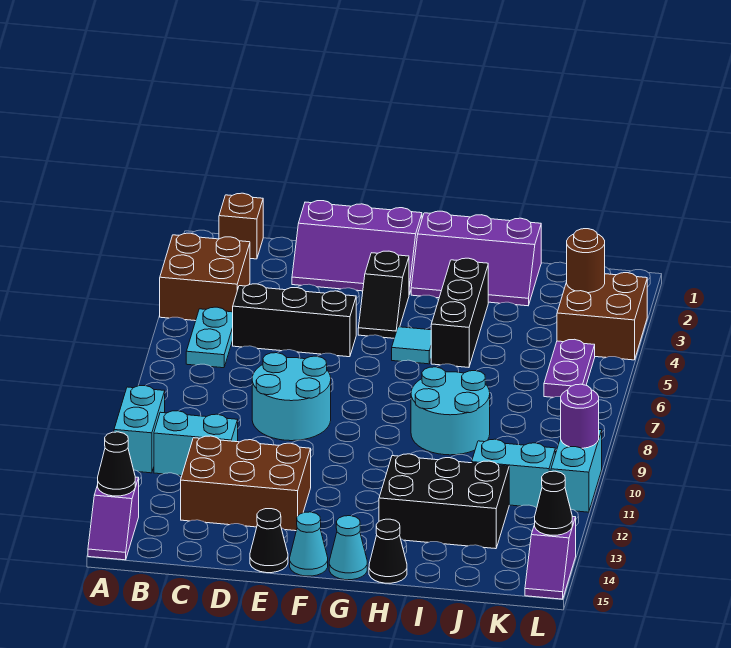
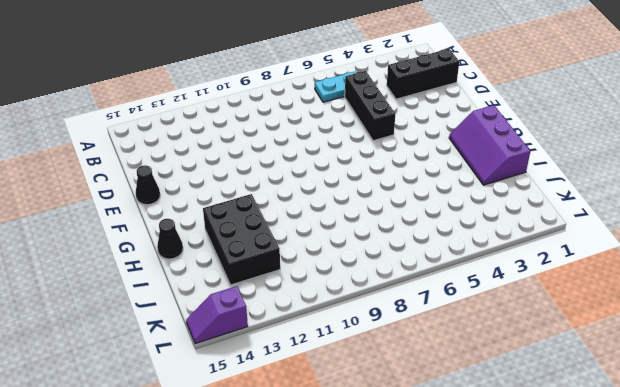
black brick C1:C3 level 1 -> black brick H3:H5 level 1
none -> brown brick A3:B4 level 1
none -> cyan brick A10:A11 level 1
none -> purple slope A14:A15 level 1 top 14

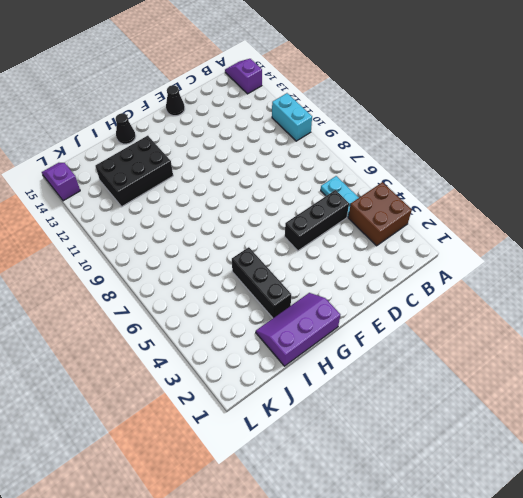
none -> brown brick B1 level 1
none -> cyan brick B11:C11 level 1
none -> brown brick C12:E13 level 1

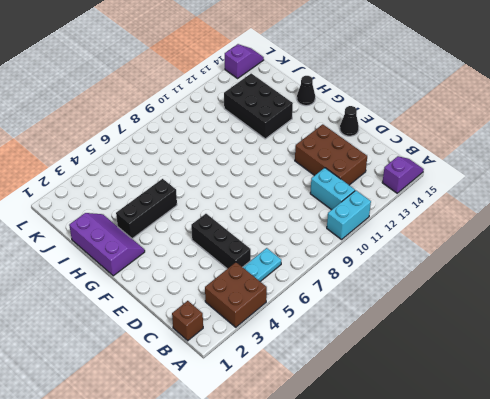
none -> purple slope D1:F2 level 1 top 1
none -> cyan round brick D8:E9 level 1
none -> black slope F3:F4 level 1 top 3

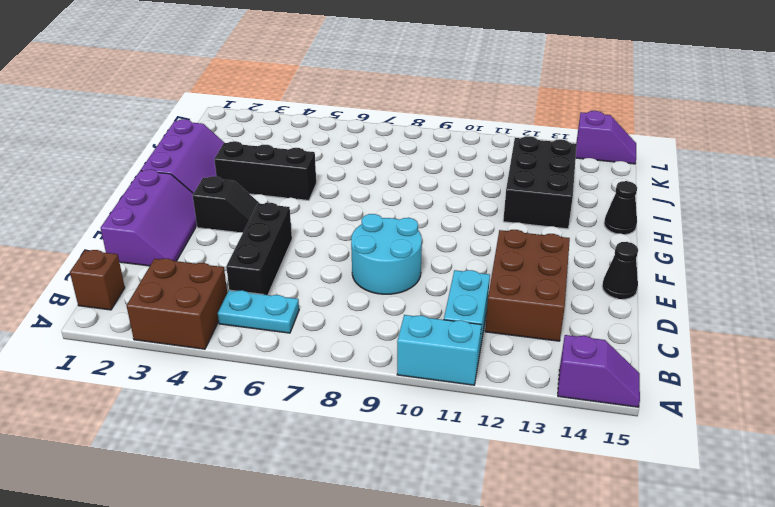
none -> cyan cone F15 level 1
none -> cyan tile G5 level 1
none -> cyan cone G15 level 1

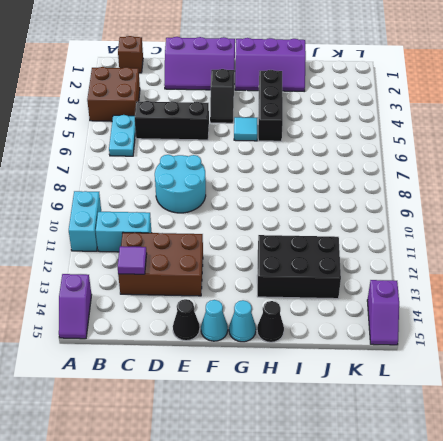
purple tile C13 level 2 -> none
none -> cyan round brick H8:I9 level 1
none -> cyan brick J11:K11 level 1
none -> brown brick K3:L4 level 1

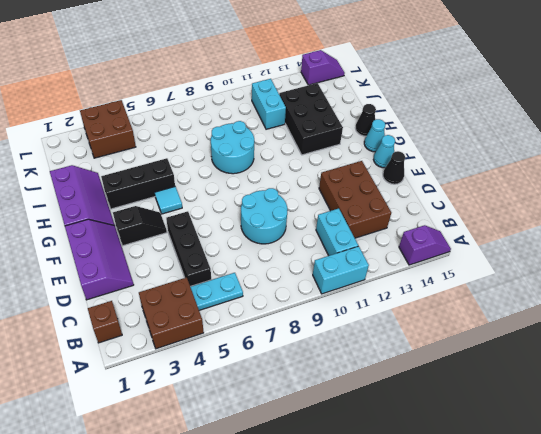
none -> purple plate K5:K6 level 1
none -> cyan brick L10:L11 level 1
none -> black cone A14 level 2

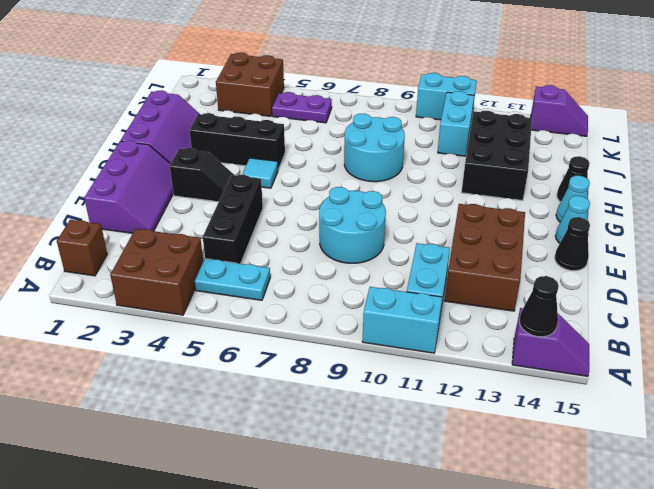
none -> brown round brick K3 level 2
none -> purple round brick L10 level 2
none -> black cone L14 level 2

